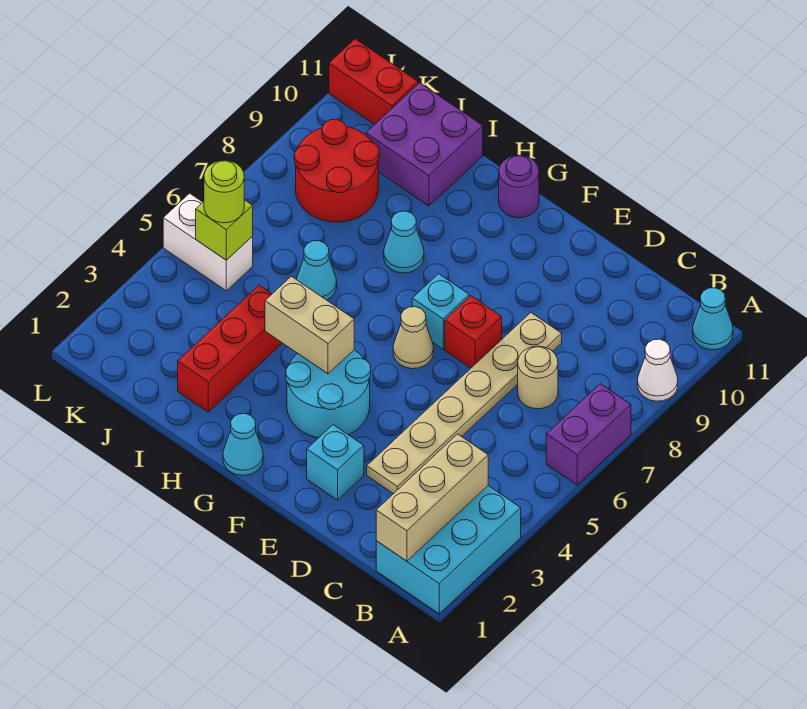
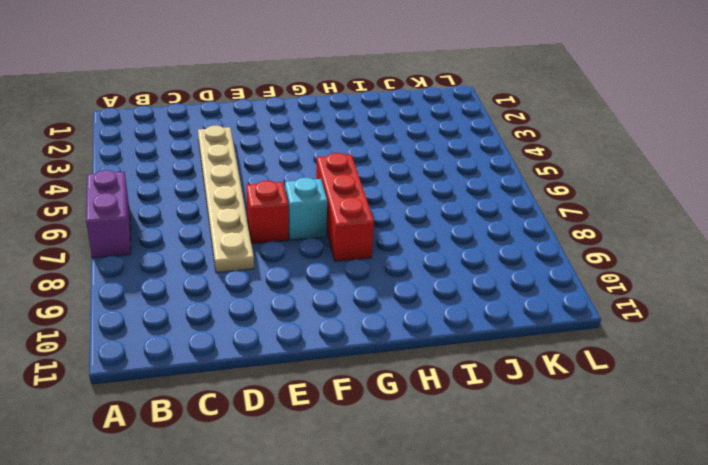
red brick G6:G8 level 1 -> red brick I2:I4 level 1
none -> cyan brick A1:B3 level 1
none -> white cone A9 level 1
none -> cyan cone A11 level 1

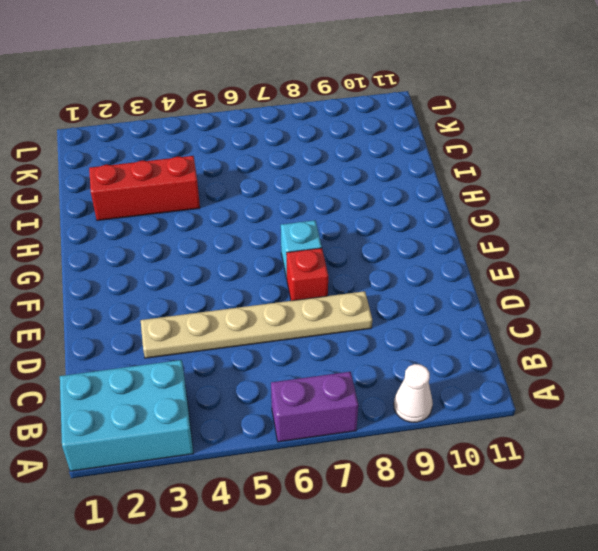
none -> cyan cone A11 level 1
none -> tan round brick C7 level 1
none -> cyan brick E2 level 1

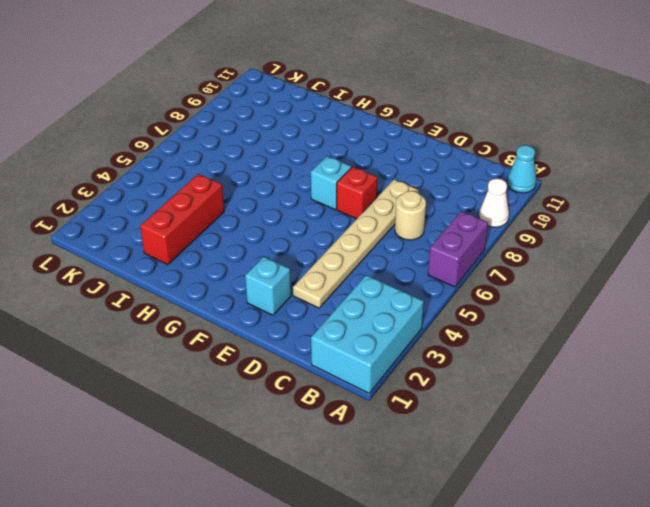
none -> cyan round brick F3:G4 level 1
none -> tan cone F6 level 1
none -> cyan cone G1 level 1

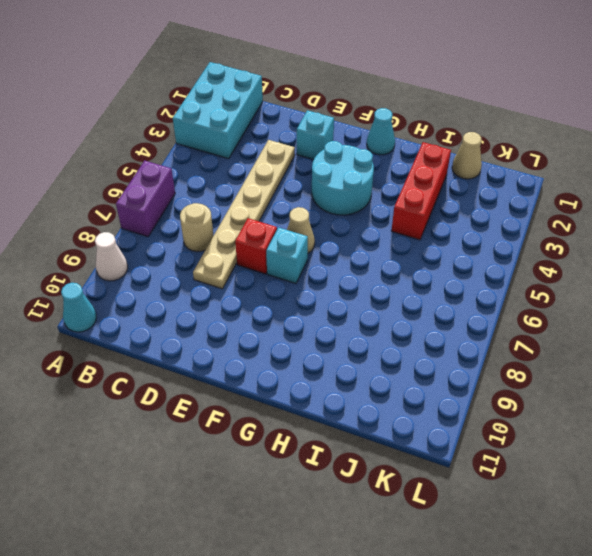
tan cone J1 level 1 -> none
none -> purple round brick G11 level 1
none -> cyan cone H8 level 1
none -> cyan cone I6 level 1

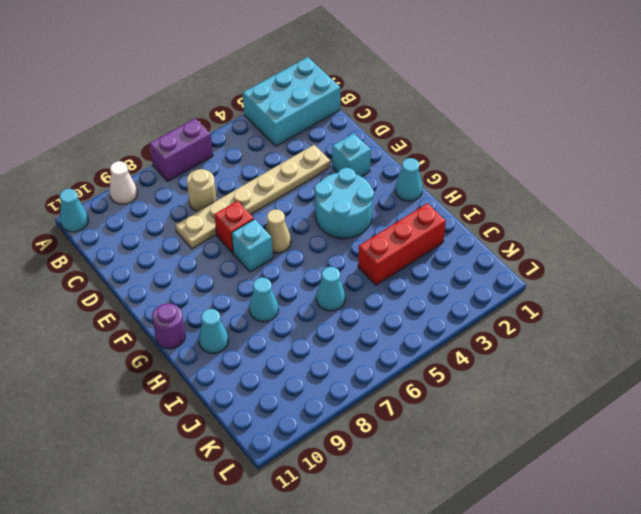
cyan cone H10 level 1 -> none
none -> purple brick I10:J11 level 1
none -> red round brick J8:K9 level 1
none -> white brick K5:L5 level 1

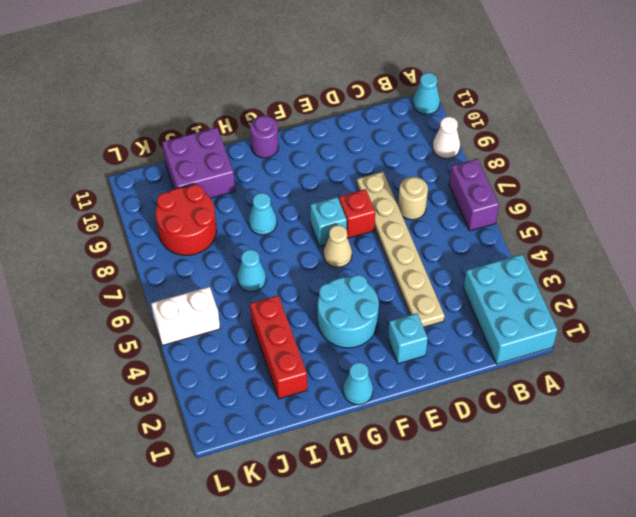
none -> red brick K11:L11 level 1
none -> tan brick B1:B3 level 2
none -> tan brick G4:H4 level 2

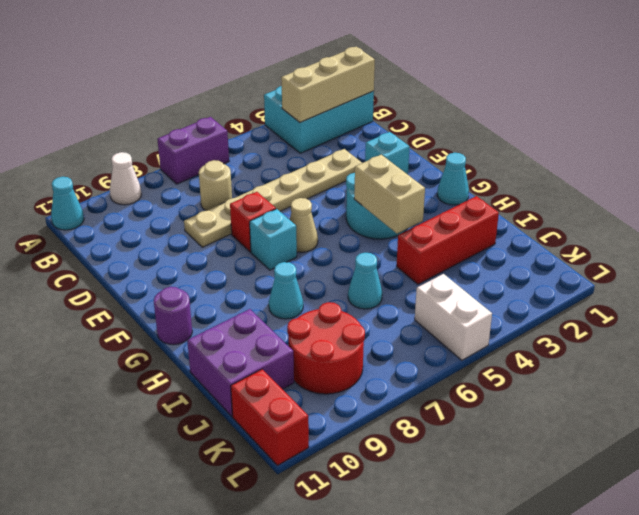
none -> lime brick K5 level 2
none -> lime round brick K5 level 3

